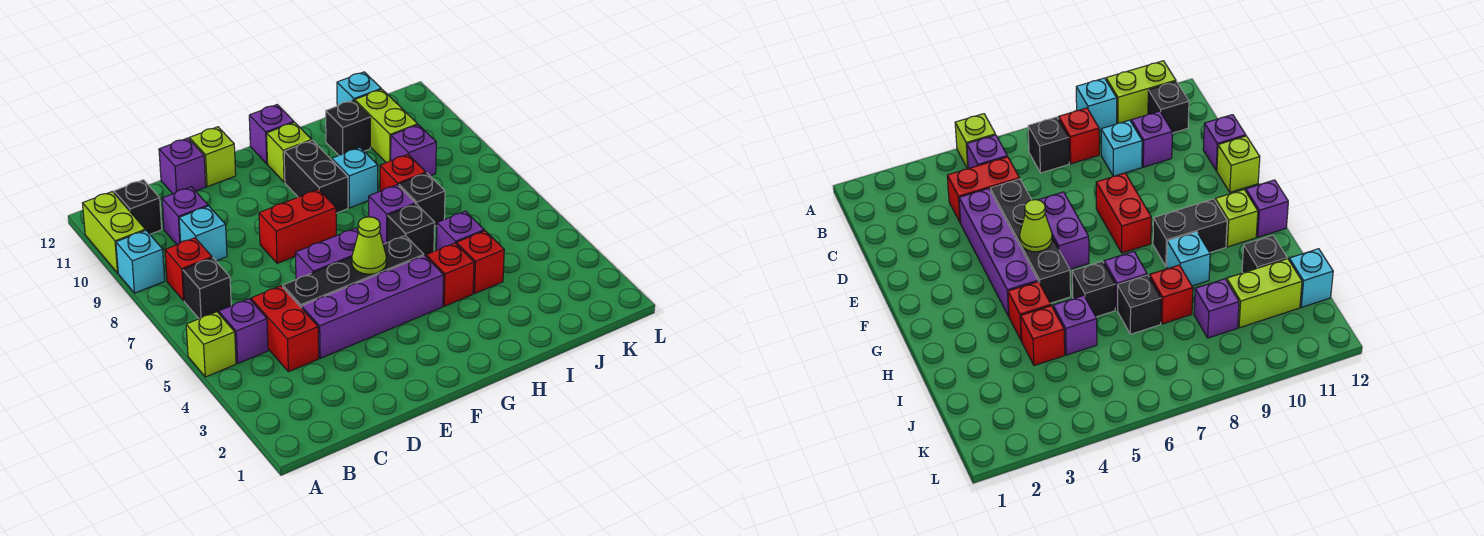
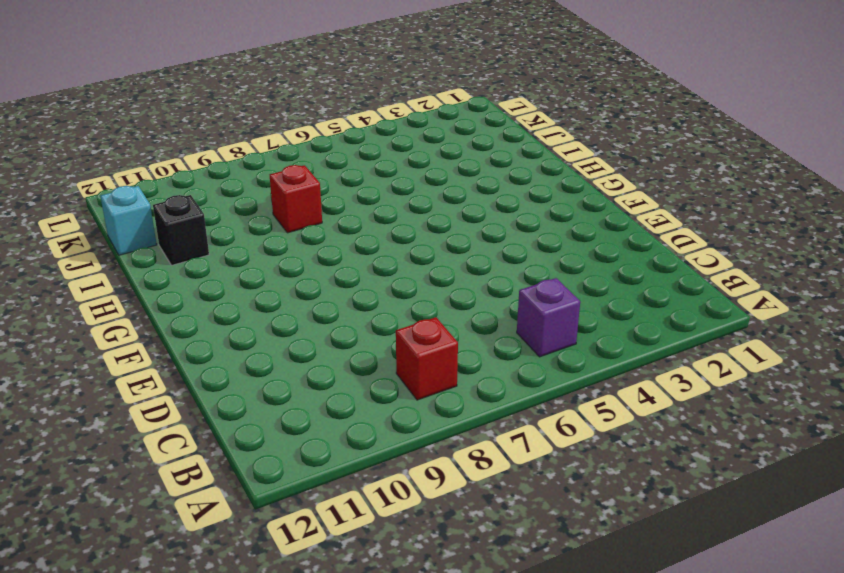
none -> lime brick A5 level 1
none -> cyan brick A9 level 1
none -> lime brick A10:A11 level 1
none -> black brick B7 level 1

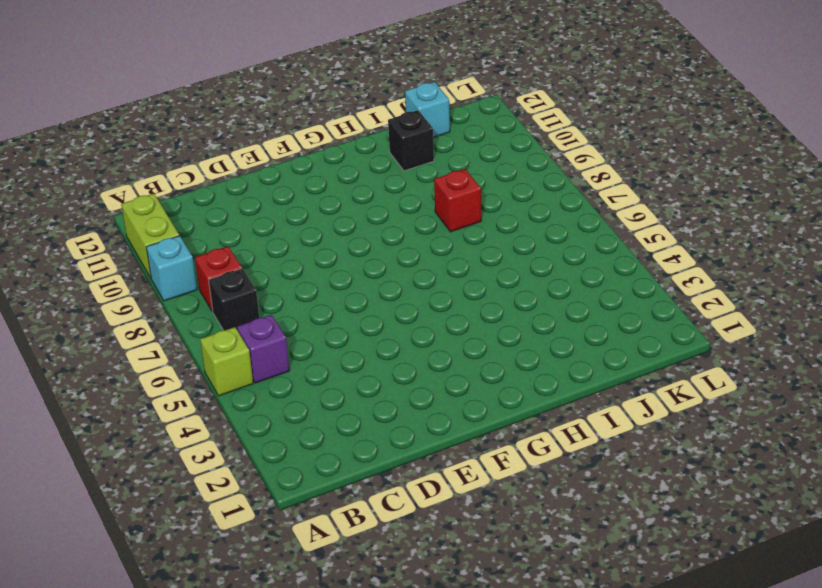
none -> black brick B11 level 1
none -> red brick C4:C5 level 1
none -> cyan brick C9 level 1
none -> purple brick C10 level 1

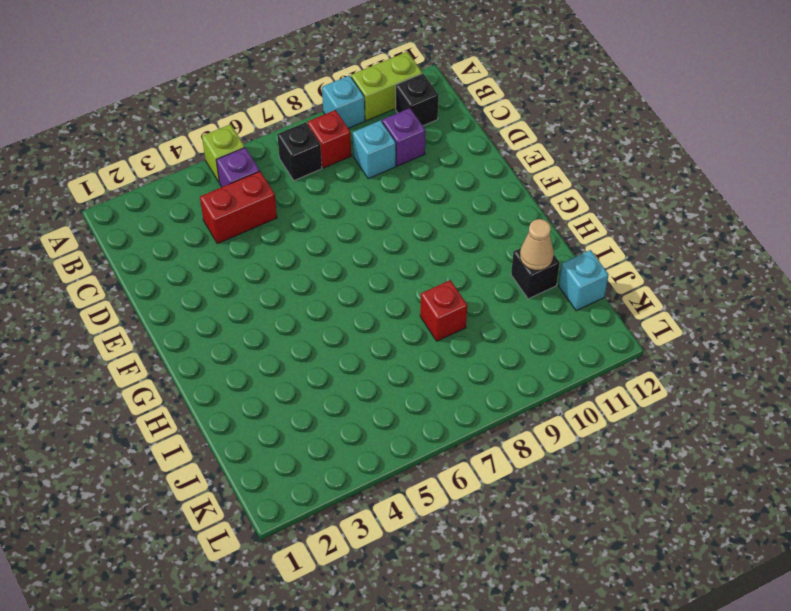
tan cone I11 level 2 -> none
none -> purple brick D4:G4 level 1
none -> black brick D5:G5 level 1
none -> purple brick D12 level 1
none -> purple brick E6:F6 level 1

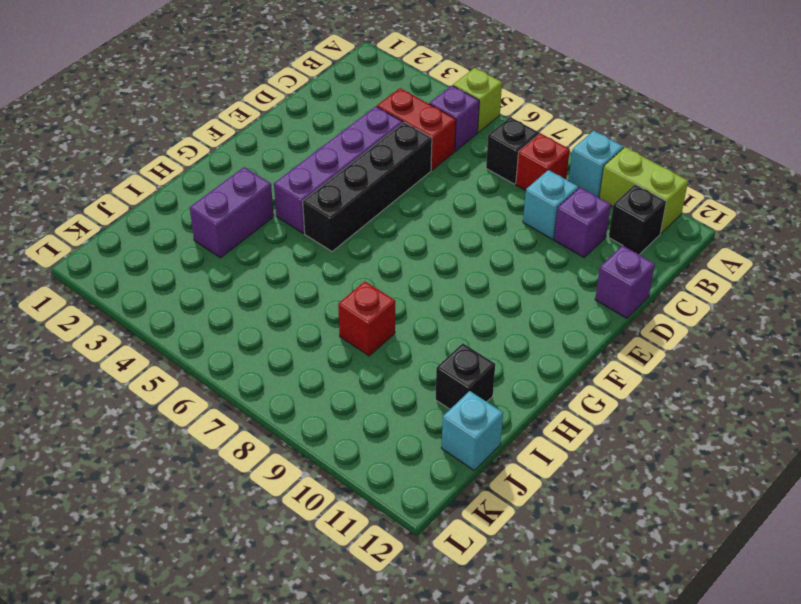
purple brick H3:I3 level 1 -> purple brick E6:F6 level 1
none -> red brick E8:F8 level 1
none -> lime brick E12 level 1
none -> black brick G9:G10 level 1
none -> lime brick G11 level 1

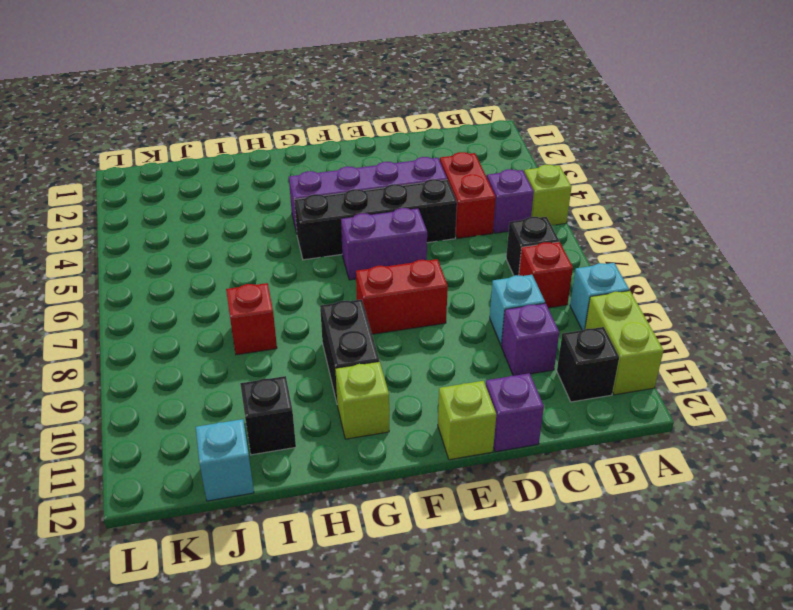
none -> purple brick G12 level 1
none -> red brick H4 level 1
none -> black brick H6 level 1
none -> purple brick H7 level 1

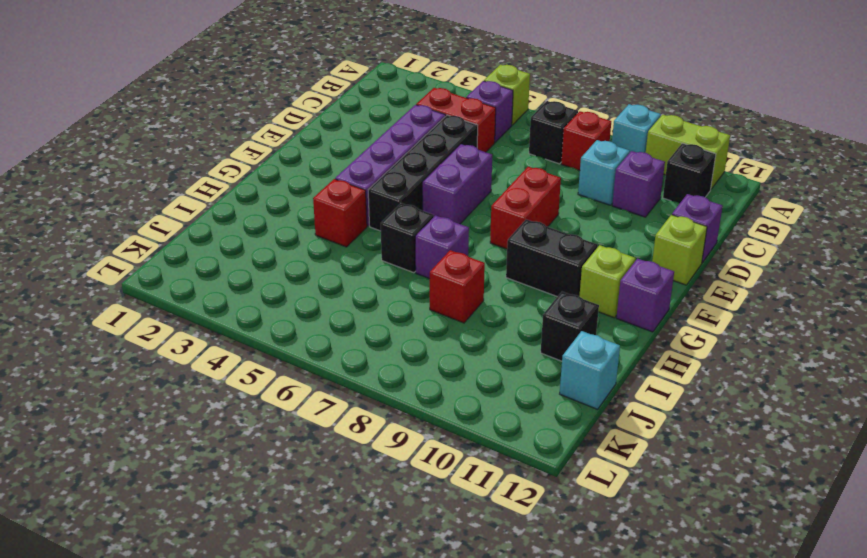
none -> cyan brick H9 level 1
none -> red brick I4 level 1
none -> purple brick I5 level 1
none -> black brick I7 level 1

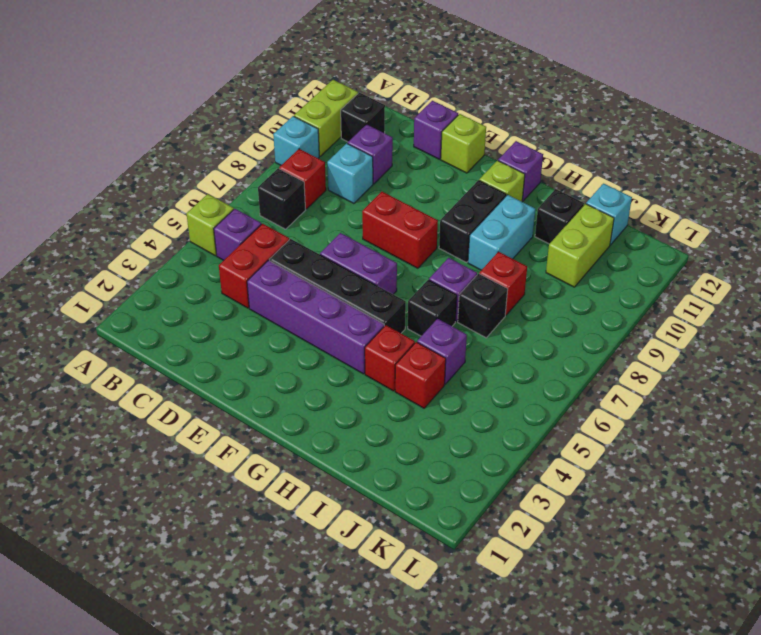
cyan brick H9:H10 level 1 -> cyan brick H9 level 1
none -> purple brick J9 level 1
none -> lime cone F5 level 2

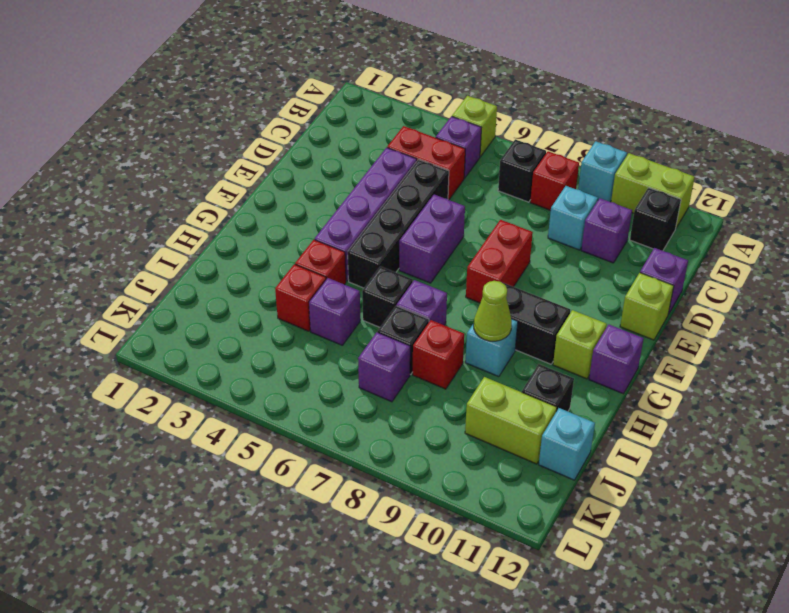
lime cone H9 level 2 -> lime cone F5 level 2
purple brick J7 level 1 -> purple brick J9 level 1

